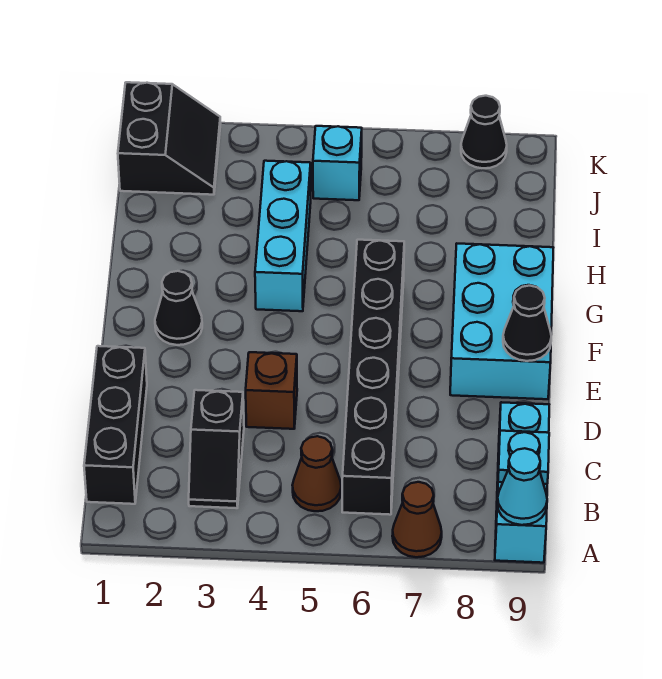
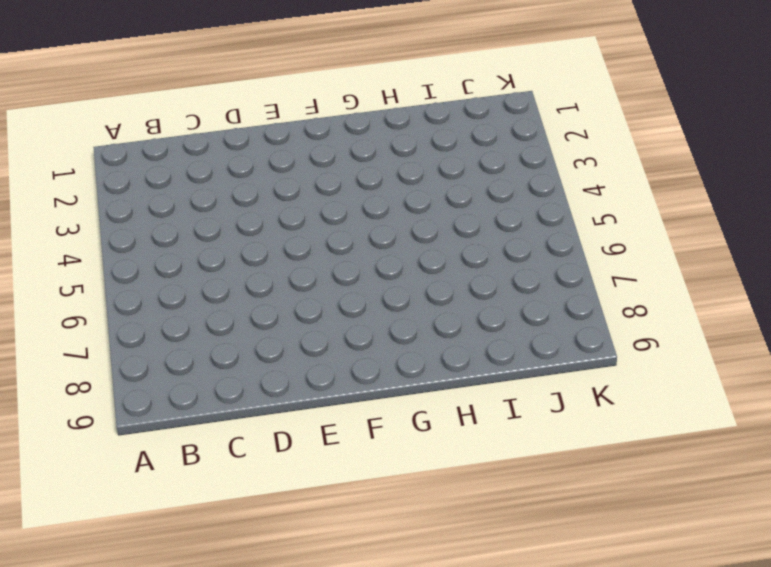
none -> brown cone A7 level 1
none -> cyan brick A9:C9 level 1
none -> black brick B1:D1 level 1

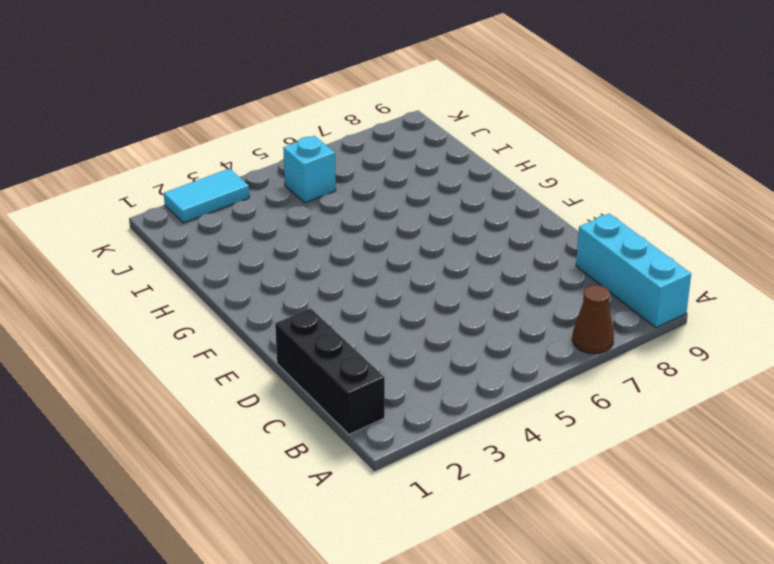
cyan tile K2:K3 level 1 -> black slope J1:K2 level 1 top 1
none -> black slope B3:C3 level 1 top C
none -> brown cone B5 level 1
none -> black brick B6:G6 level 1

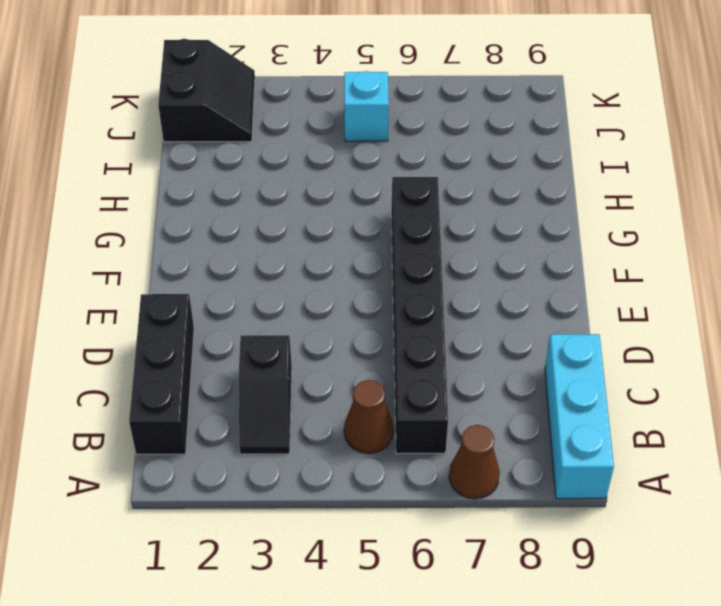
none -> brown brick D4 level 1
none -> cyan brick E8:G9 level 1
none -> black cone F2 level 1

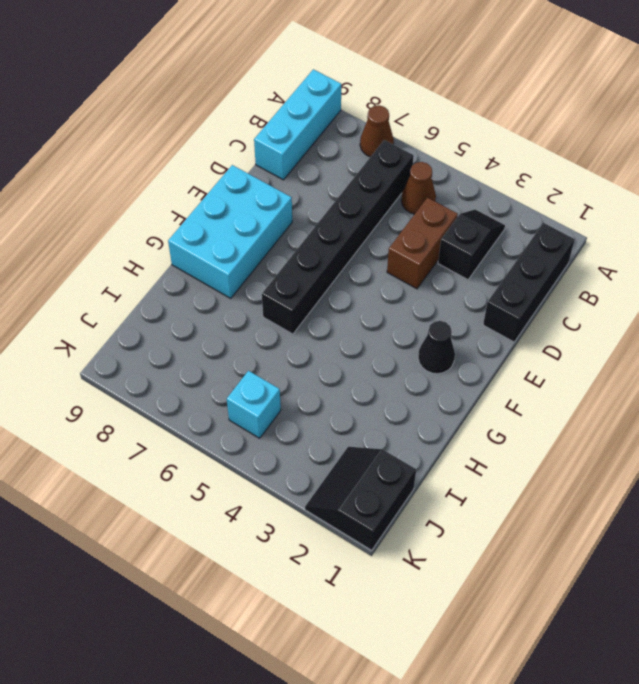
brown brick C4:D4 level 1 -> brown brick D4 level 1
none -> cyan brick G4:I4 level 1
none -> black cone K8 level 1
none -> cyan cone A9 level 2

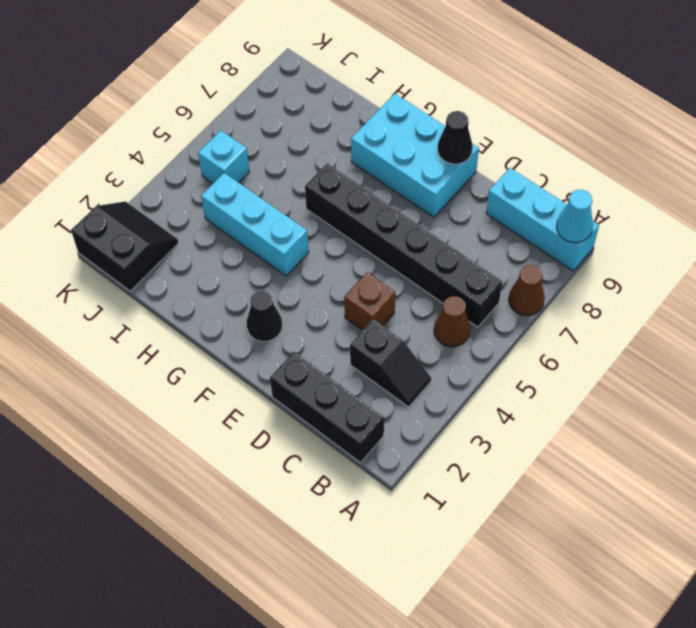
none -> black cone K8 level 1
none -> cyan plate B9 level 2

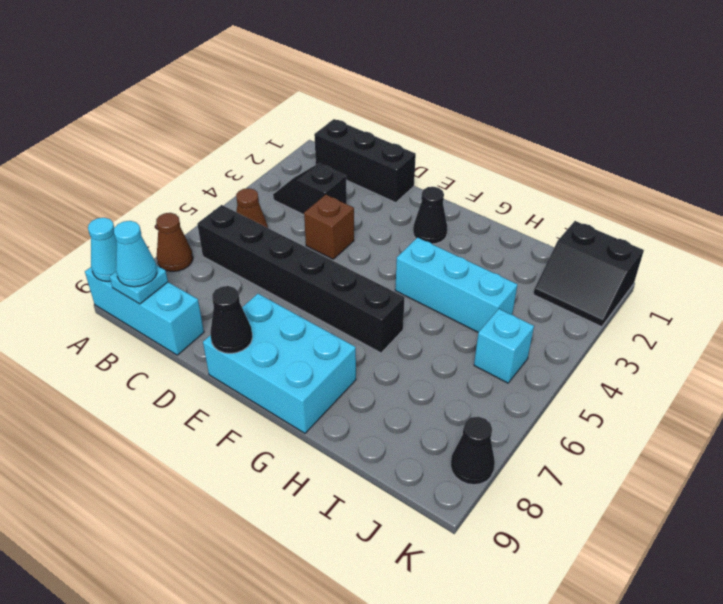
cyan cone B9 level 3 -> none

